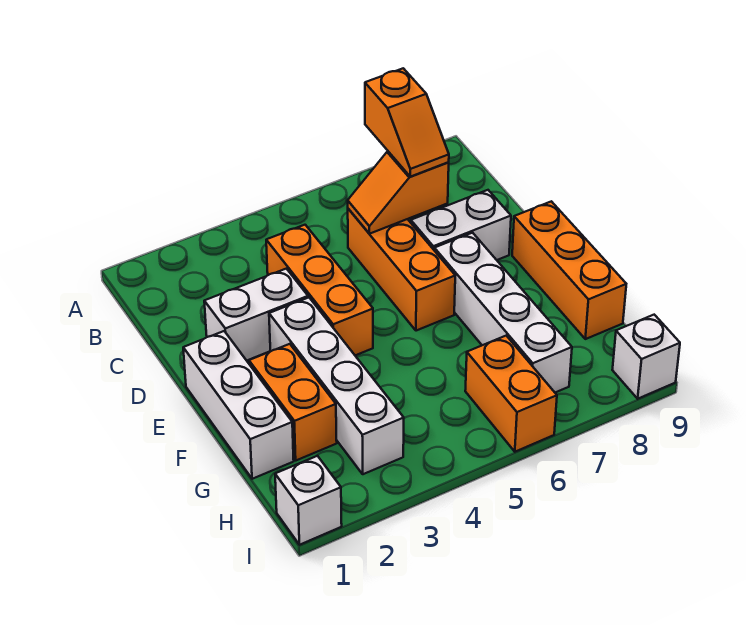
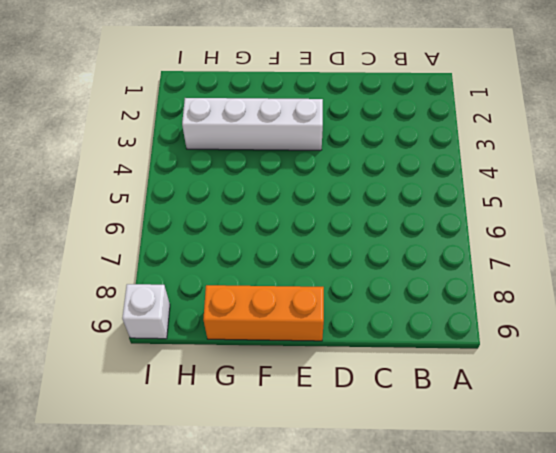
none -> orange brick C4:E4 level 1
none -> orange brick C6:E6 level 1
none -> white brick D2:D3 level 1

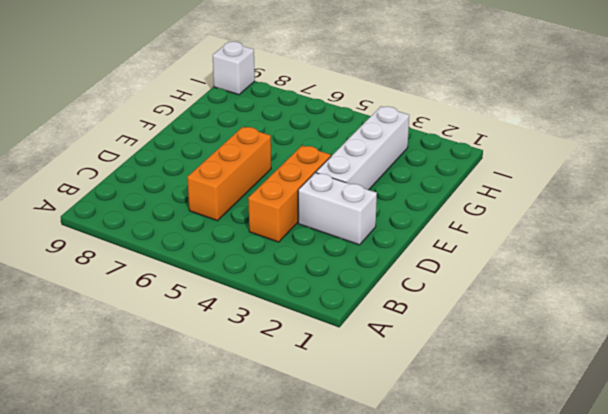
none -> white brick D7:D8 level 1
none -> white brick E1:G1 level 1
none -> white brick E7:H7 level 1

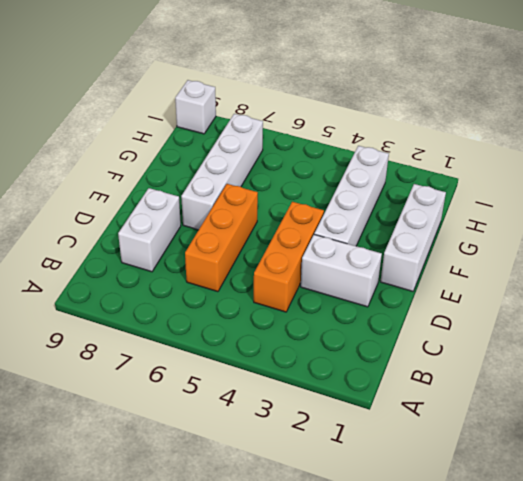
white brick C8:D8 level 1 -> white brick D7:D8 level 1
none -> orange brick E9:G9 level 1
none -> orange brick F2:G2 level 1
none -> orange brick H6:I6 level 1

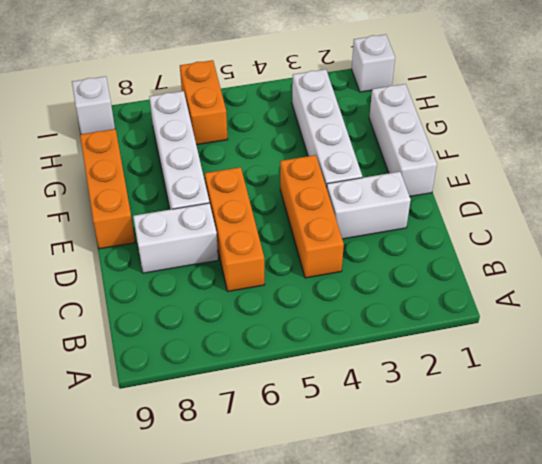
none -> orange brick F2:G2 level 1
none -> orange slope C6:C7 level 2 top 7
none -> orange slope B7:C7 level 3 top B

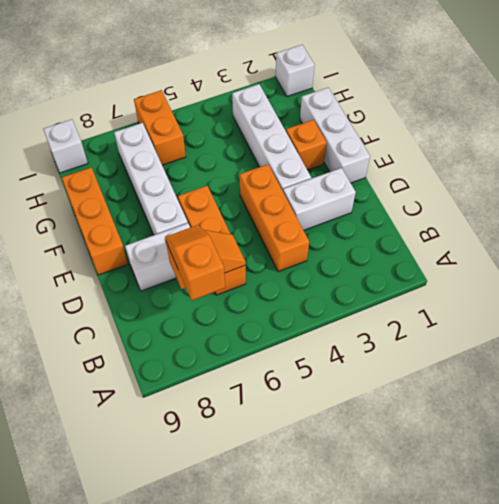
orange brick F2 level 1 -> orange brick F2:G2 level 1

